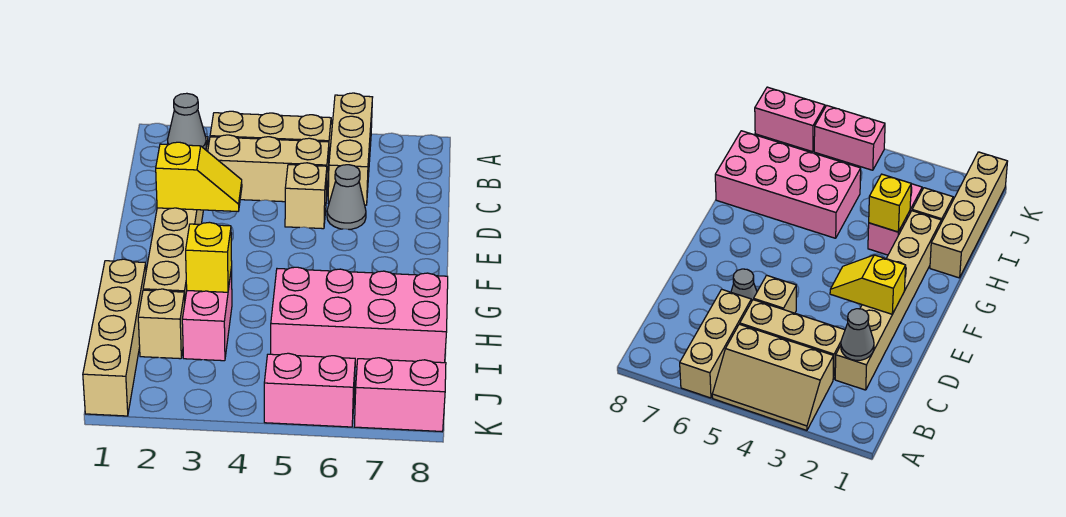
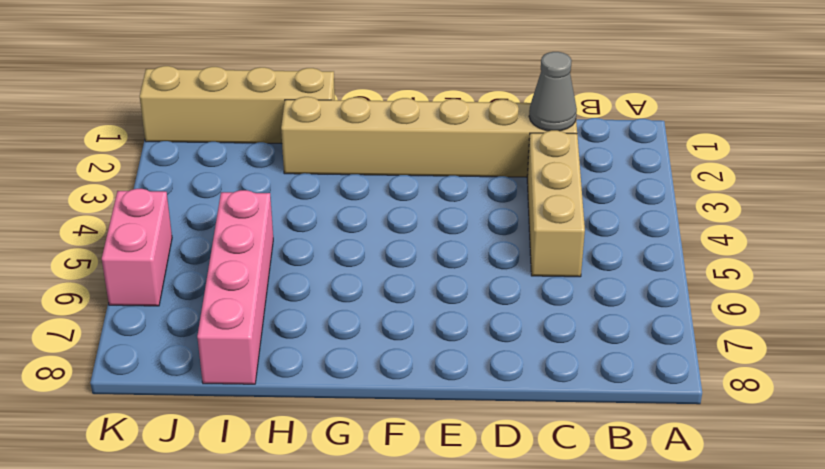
pink brick I5:I8 level 1 -> pink brick H5:I8 level 1
none -> tan slope A3:B5 level 1 top B
none -> tan brick A6:C6 level 1
none -> tan brick D5 level 1

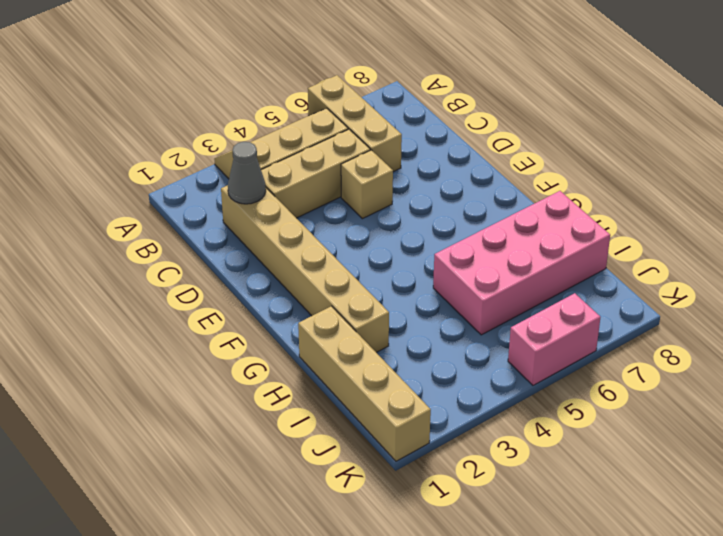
none -> grey cone D6 level 1
none -> pink brick H3:I3 level 1
none -> tan brick I2 level 1

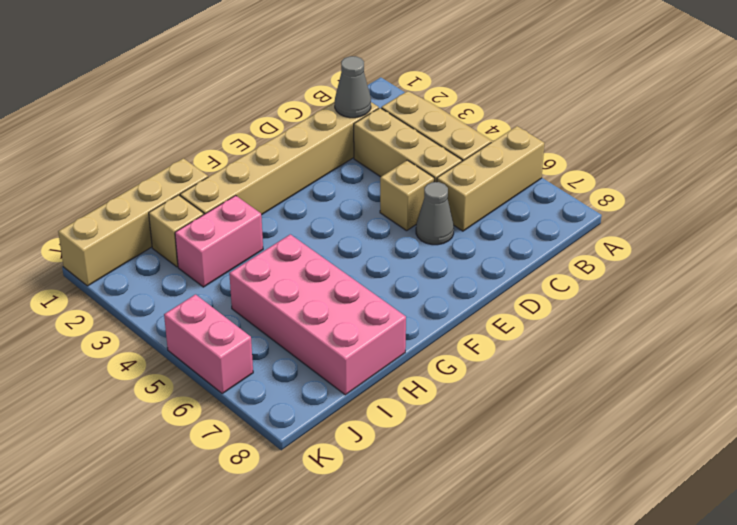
none -> pink brick K7:K8 level 1
none -> yellow slope E2:E3 level 2 top 2
none -> yellow brick H3 level 2

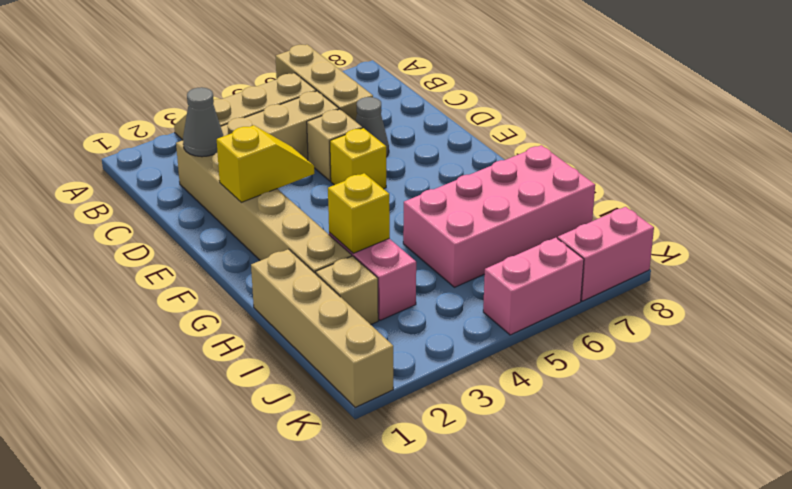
yellow brick E5 level 1 -> none

